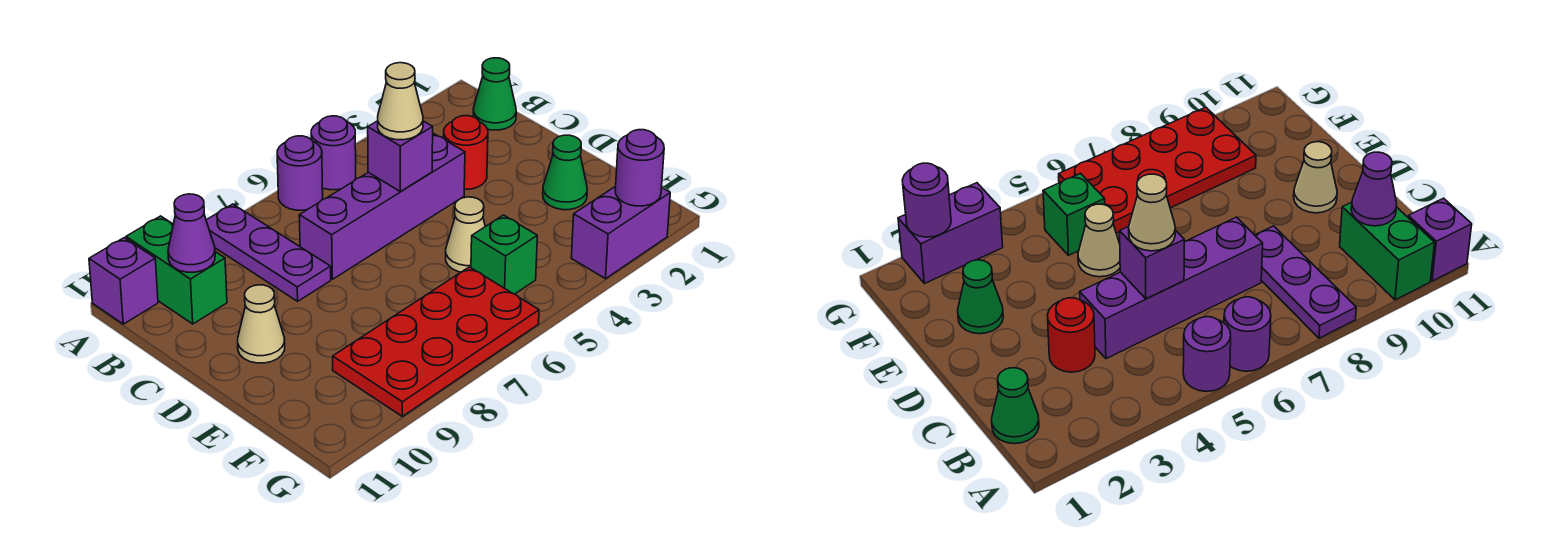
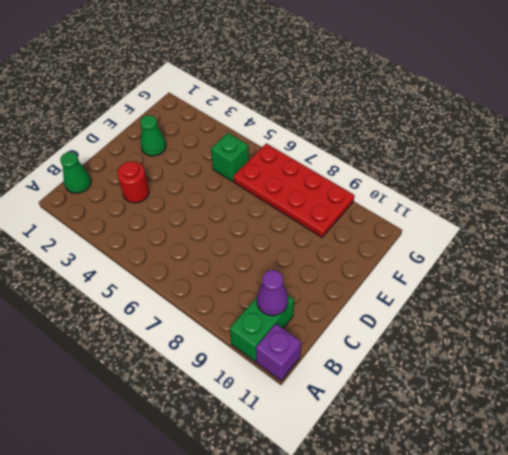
none -> purple round brick A5 level 1
none -> purple round brick A6 level 1
none -> purple plate A8:C8 level 1

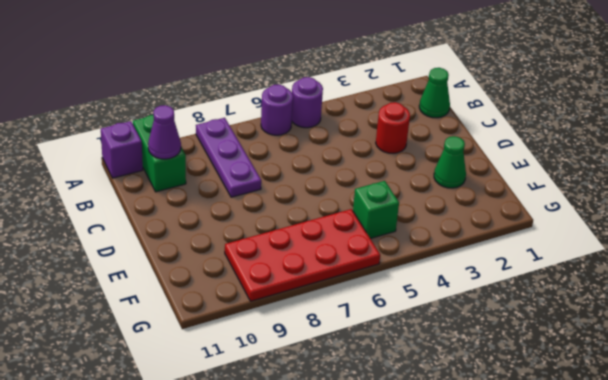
none -> purple brick C4:C7 level 1
none -> tan cone D10 level 1
none -> tan cone E5 level 1

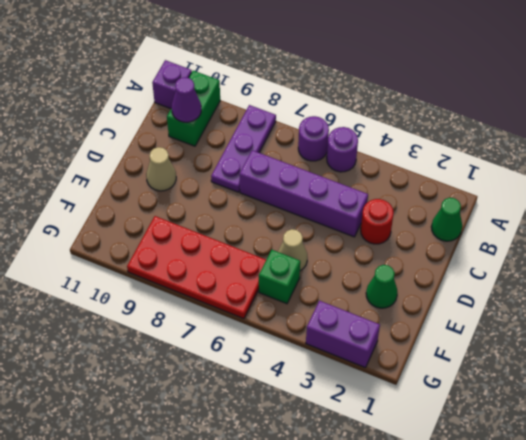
none -> purple brick C5 level 2
none -> purple round brick G2 level 2
none -> tan cone C5 level 3

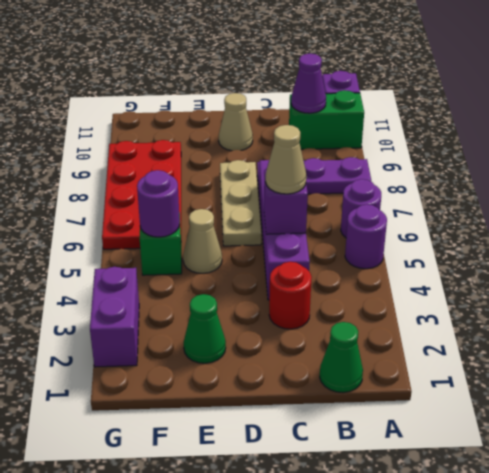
tan plate D6:D8 level 1 -> none
purple round brick F5 level 2 -> purple round brick G2 level 2

